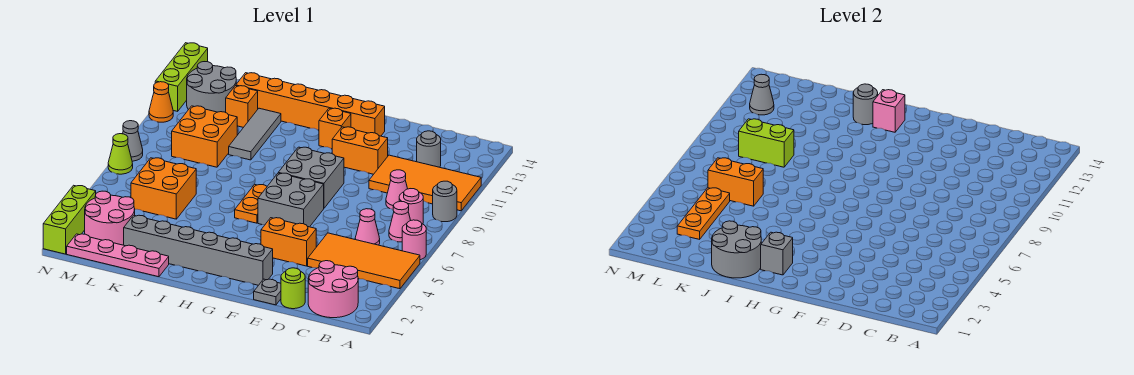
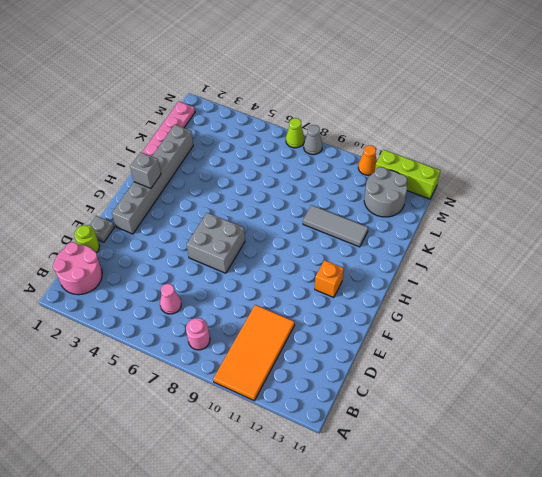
none -> orange tile A4:D5 level 1
none -> pink round brick A6 level 1
none -> grey round brick A9 level 1
none -> pink cone B7 level 1

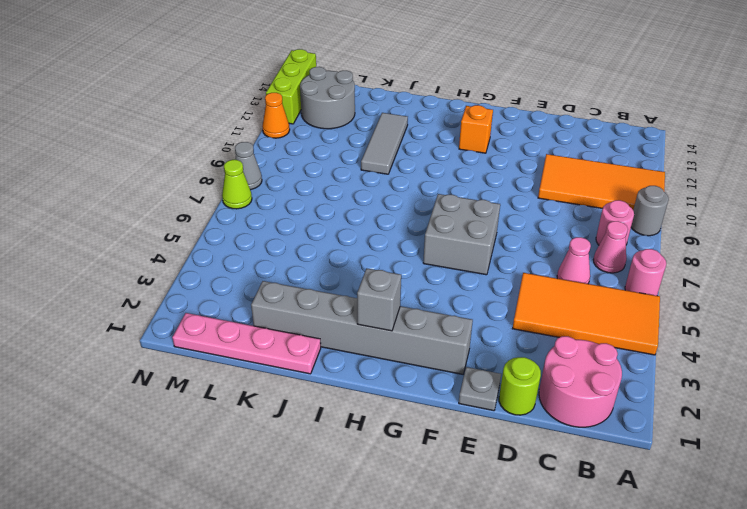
none -> pink cone C9 level 1
none -> grey round brick C12 level 1
none -> orange brick E4:F4 level 1
none -> orange brick E11:F11 level 1

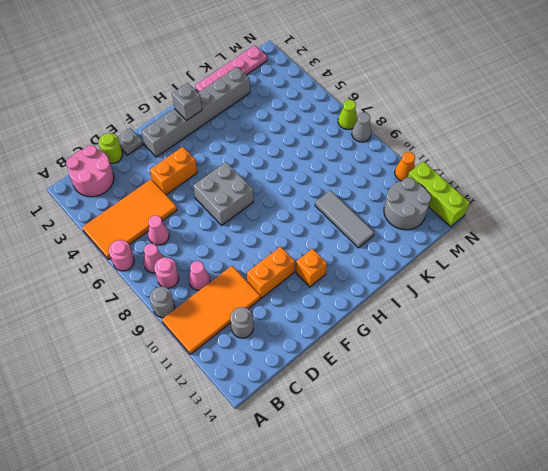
none -> grey brick F8:G9 level 1
none -> orange brick F13:K13 level 1
none -> orange plate H6:H7 level 1
none -> orange brick K5:L6 level 1

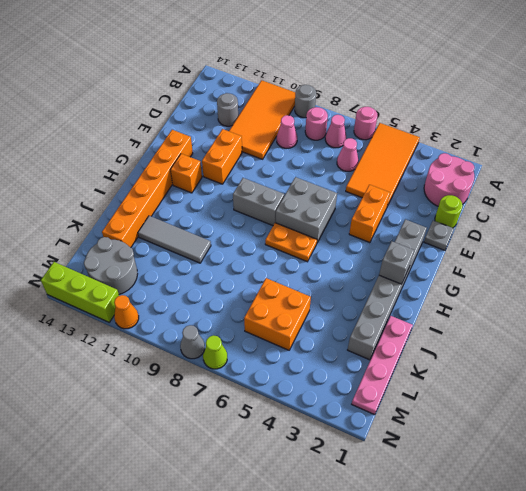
grey brick G8:G9 level 1 -> grey brick F8:G9 level 1
none -> orange brick K9:L10 level 1
none -> orange brick K12 level 1
none -> pink round brick L2:M3 level 1
none -> lime brick N1:N3 level 1

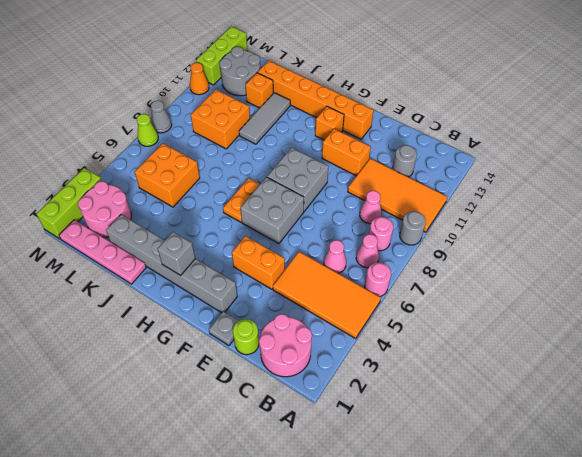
none -> pink brick H13 level 2
none -> grey round brick I1:J2 level 2
none -> grey round brick I13 level 2
none -> orange brick K6:L6 level 2

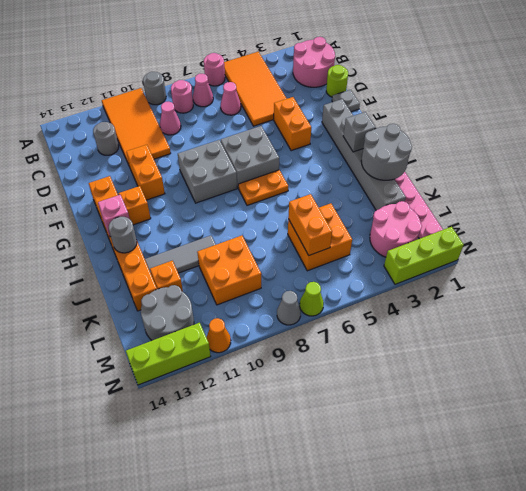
none -> lime brick K9:L9 level 2
none -> orange plate L3:L5 level 2
none -> grey cone M12 level 2

